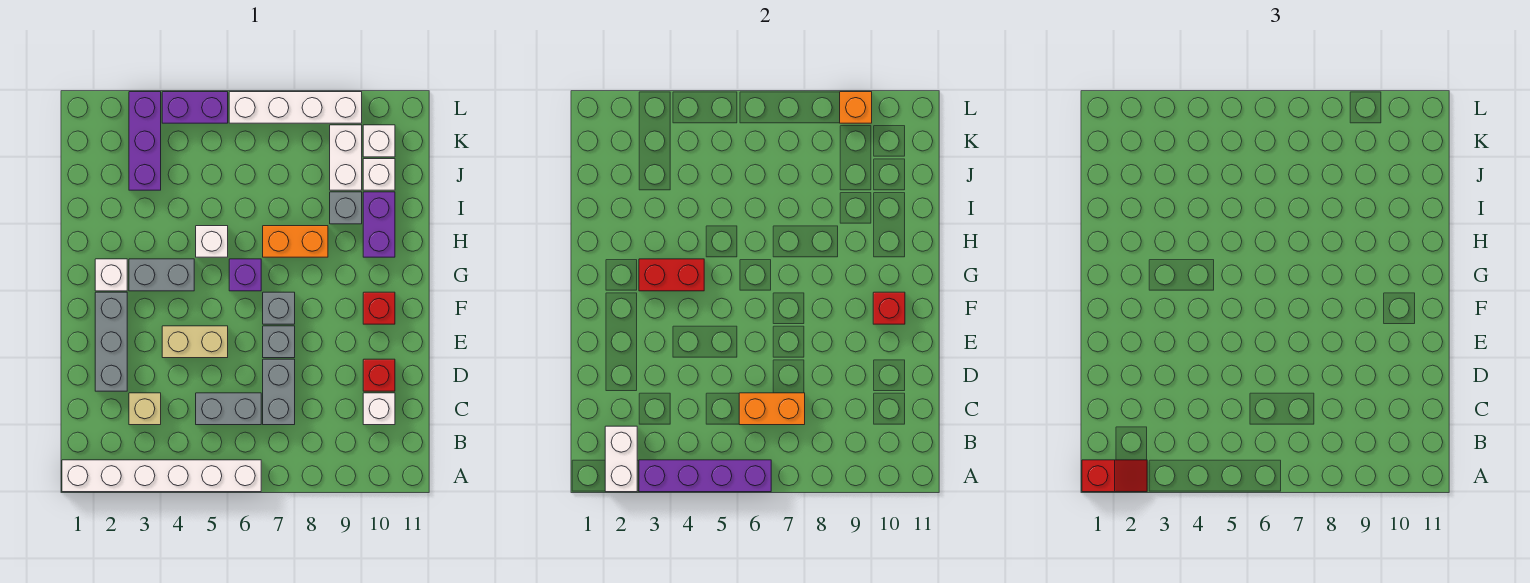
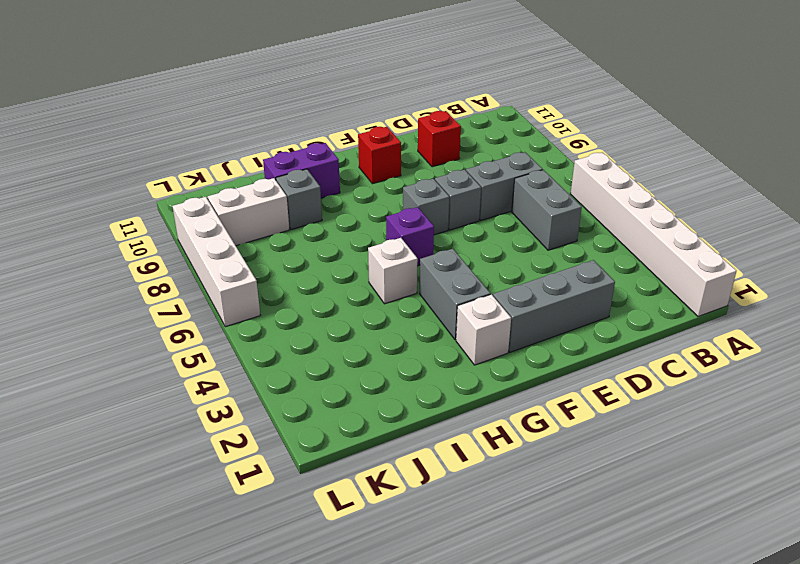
none -> tan brick C3 level 1
none -> white brick C10 level 1
none -> tan brick E4:E5 level 1
none -> orange brick H7:H8 level 1

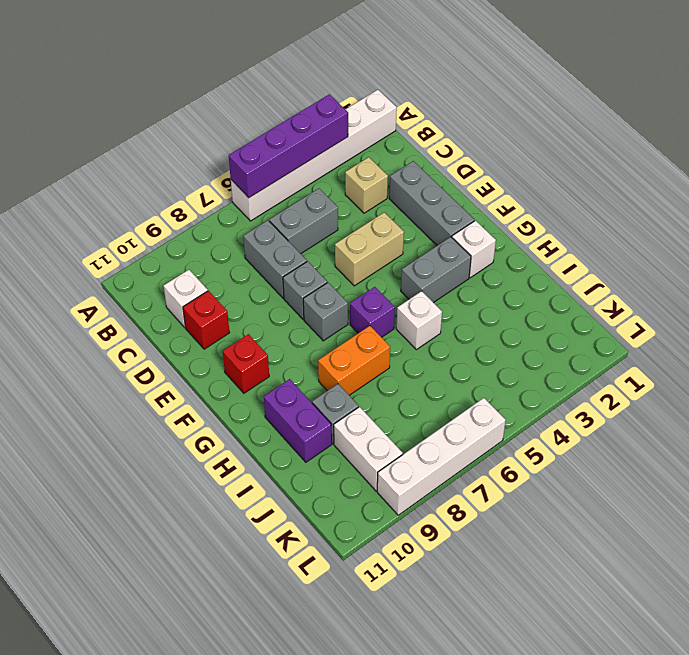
none -> purple brick J3:L3 level 1
none -> white brick J10 level 1
none -> white brick K10 level 1
none -> purple brick L4:L5 level 1

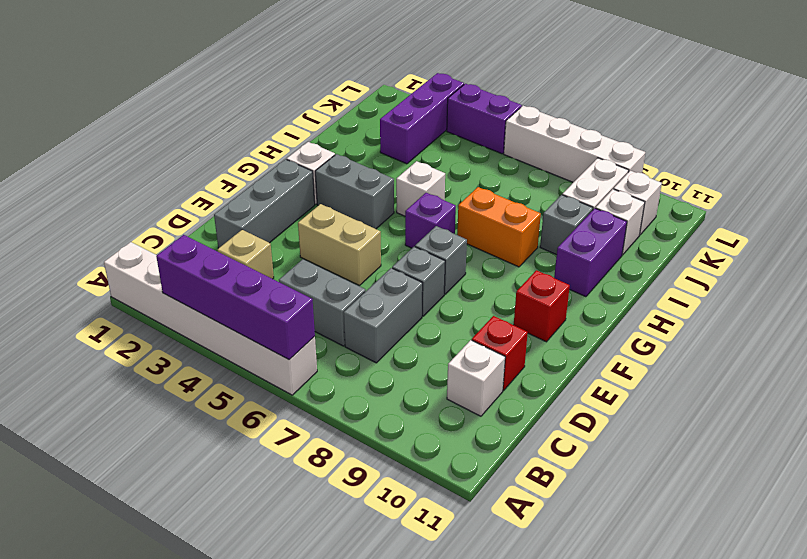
none -> white brick A2:B2 level 2
none -> orange brick C6:C7 level 2
none -> red brick F10 level 2
none -> red brick G3:G4 level 2

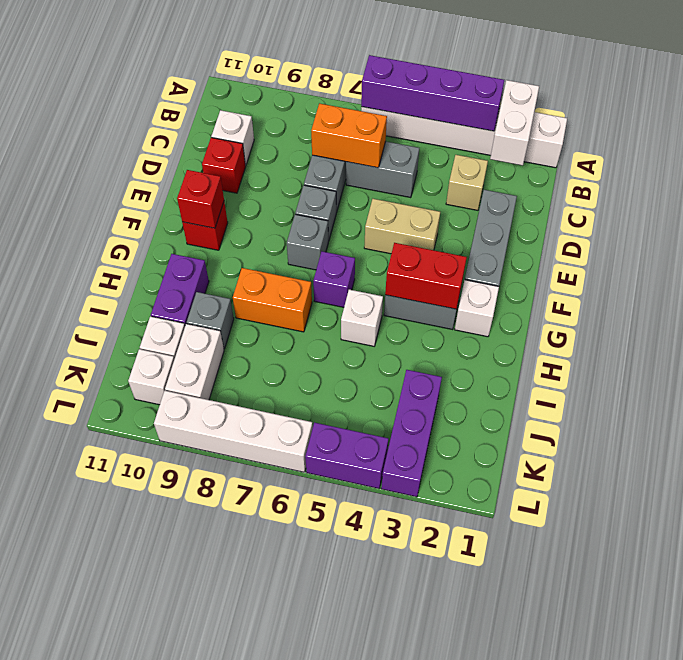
none -> orange brick L9 level 2
none -> red slope A1:A2 level 3 top 1

